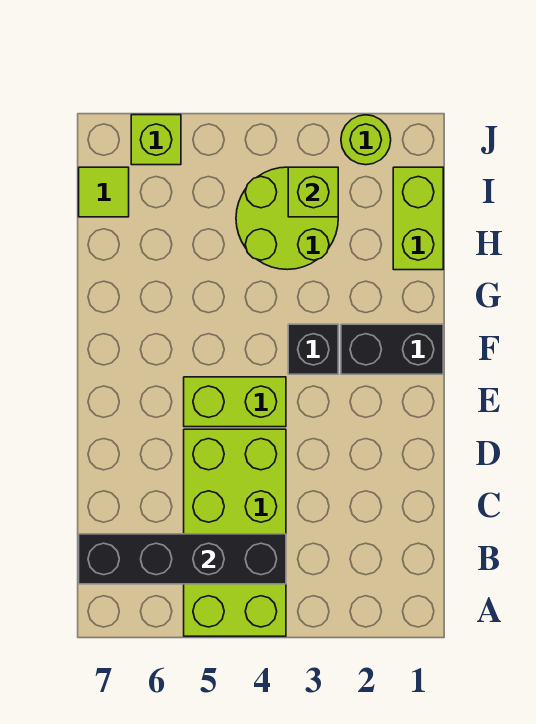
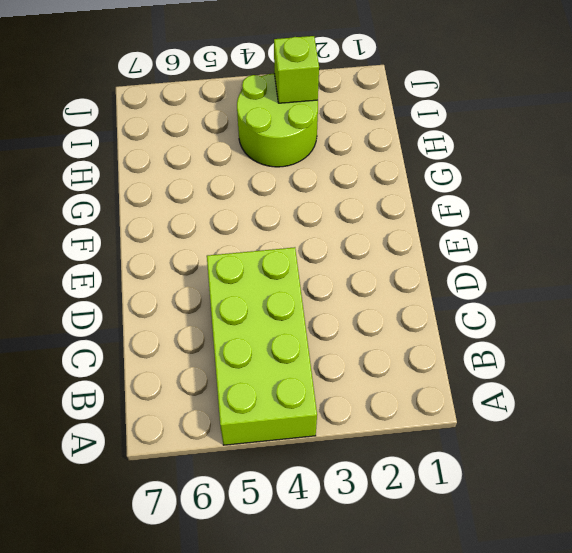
none -> lime brick E4:E5 level 1
none -> black brick F1:F2 level 1

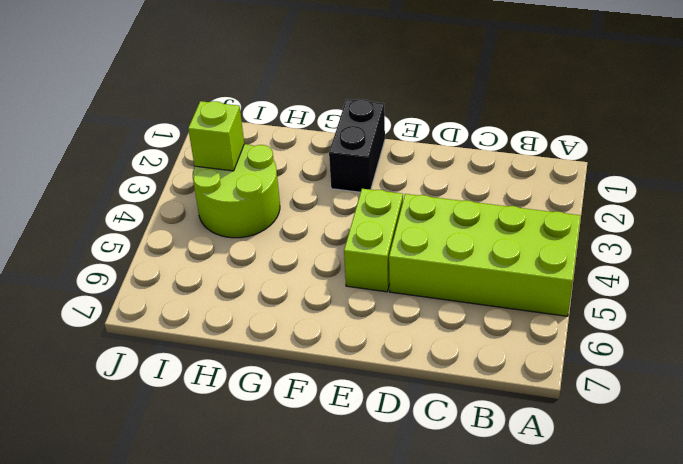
none -> black brick F3 level 1
none -> lime brick H1:I1 level 1

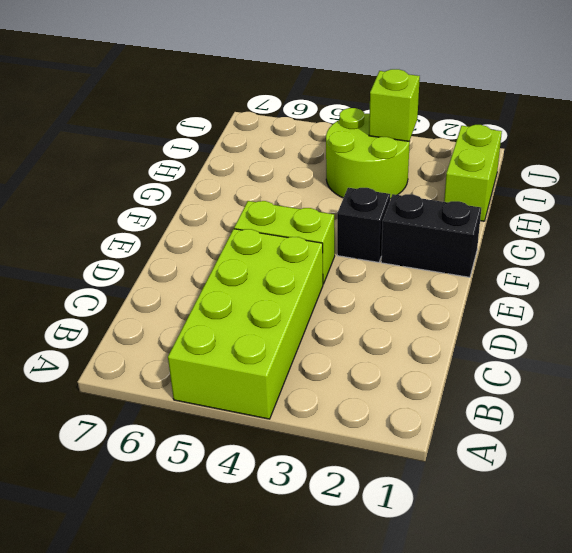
none -> lime tile I7 level 1
none -> lime round brick J2 level 1

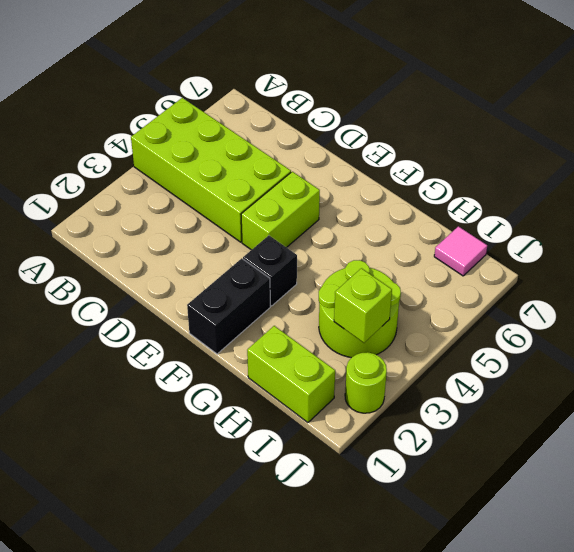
pink tile I7 level 1 -> lime tile I7 level 1
none -> lime brick J6 level 1
none -> black brick B4:B7 level 2

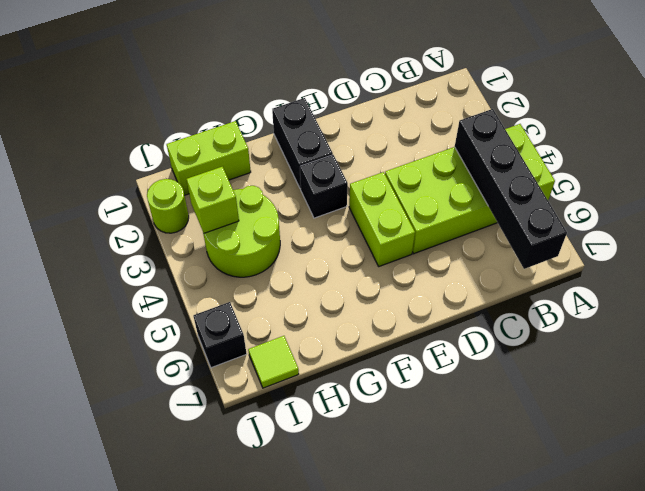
black brick J6 level 1 -> lime brick J6 level 1

